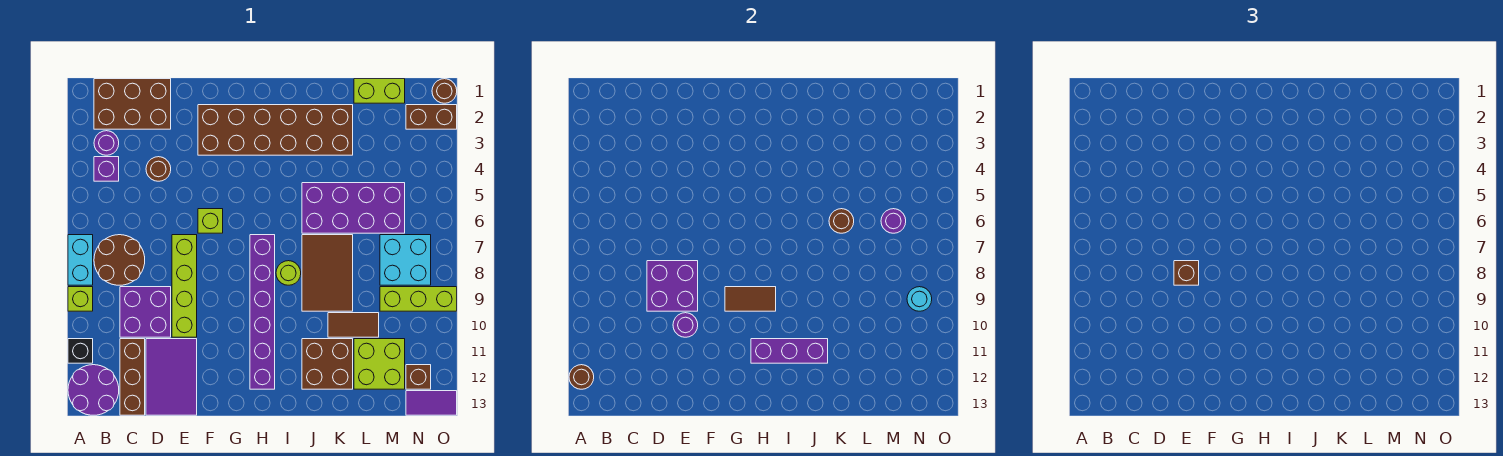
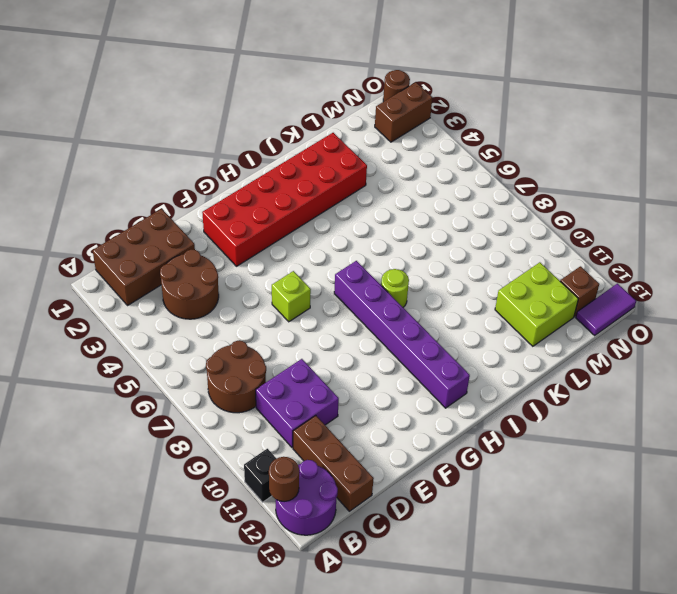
brown round brick C3:D4 level 1 -> brown round brick D4 level 1
red brick F2:K3 level 1 -> brown brick F2:K3 level 1
none -> cyan brick A7:A8 level 1
none -> lime brick A9 level 1
none -> purple round brick B3 level 1
none -> purple brick B4 level 1

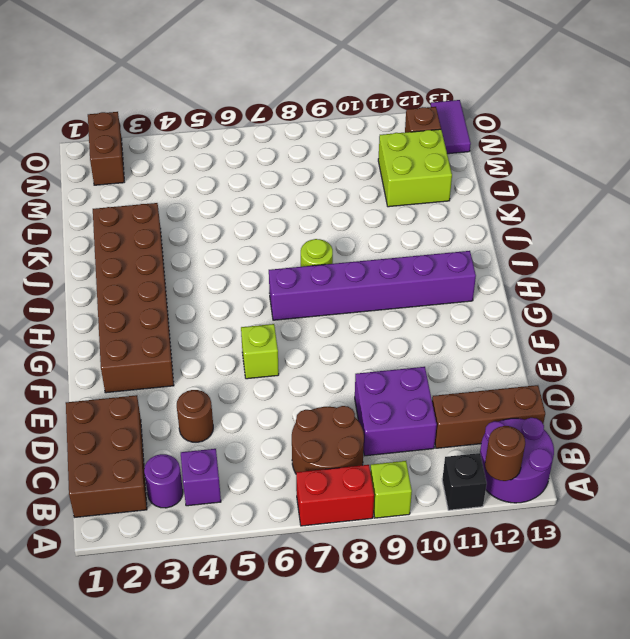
red brick A7:A8 level 1 -> cyan brick A7:A8 level 1
none -> purple tile D11:E13 level 1
none -> lime brick E7:E10 level 1
none -> purple brick J5:M6 level 1
none -> brown tile J7:K9 level 1

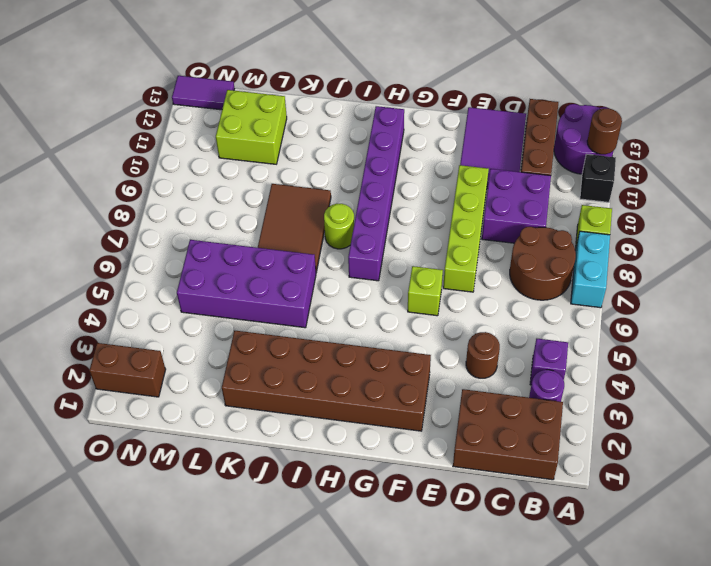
none -> brown brick J11:K12 level 1
none -> brown tile K10:L10 level 1
none -> lime brick L1:M1 level 1
none -> cyan brick M7:N8 level 1

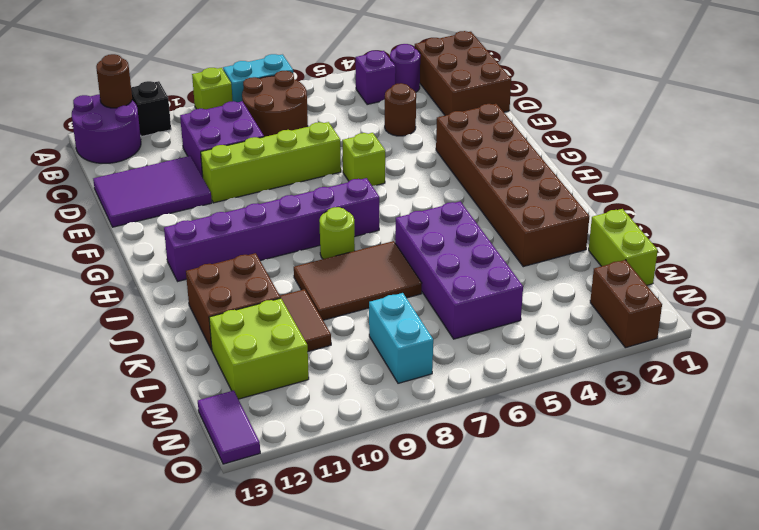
cyan brick M8:N8 level 1 -> cyan brick M7:N8 level 1
none -> brown brick C11:C13 level 1
none -> lime brick M9:O9 level 1
none -> brown brick N12 level 1
none -> brown round brick O1 level 1

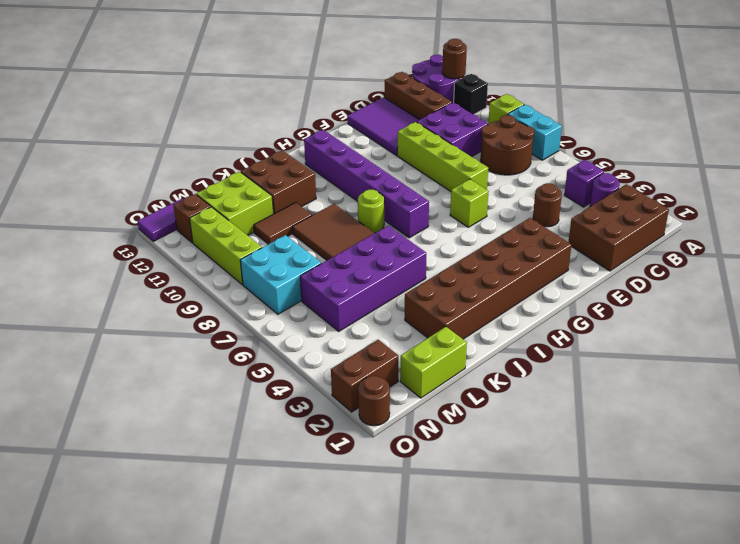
lime brick N9:N11 level 1 -> lime brick M9:O9 level 1
none -> purple brick D8:E9 level 2
none -> purple round brick E10 level 2
none -> brown tile G9:H9 level 2
none -> purple brick H11:J11 level 2

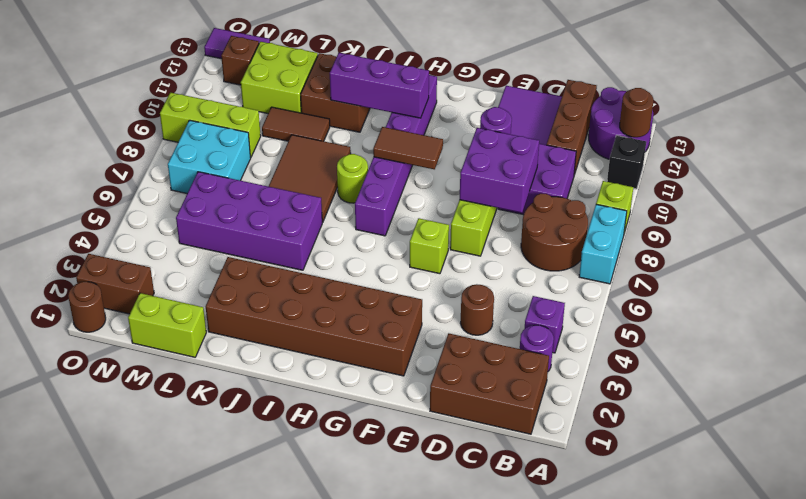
none -> brown round brick K6 level 2
none -> purple round brick M6 level 2
none -> cyan round brick N9 level 2
none -> brown brick E8 level 3

